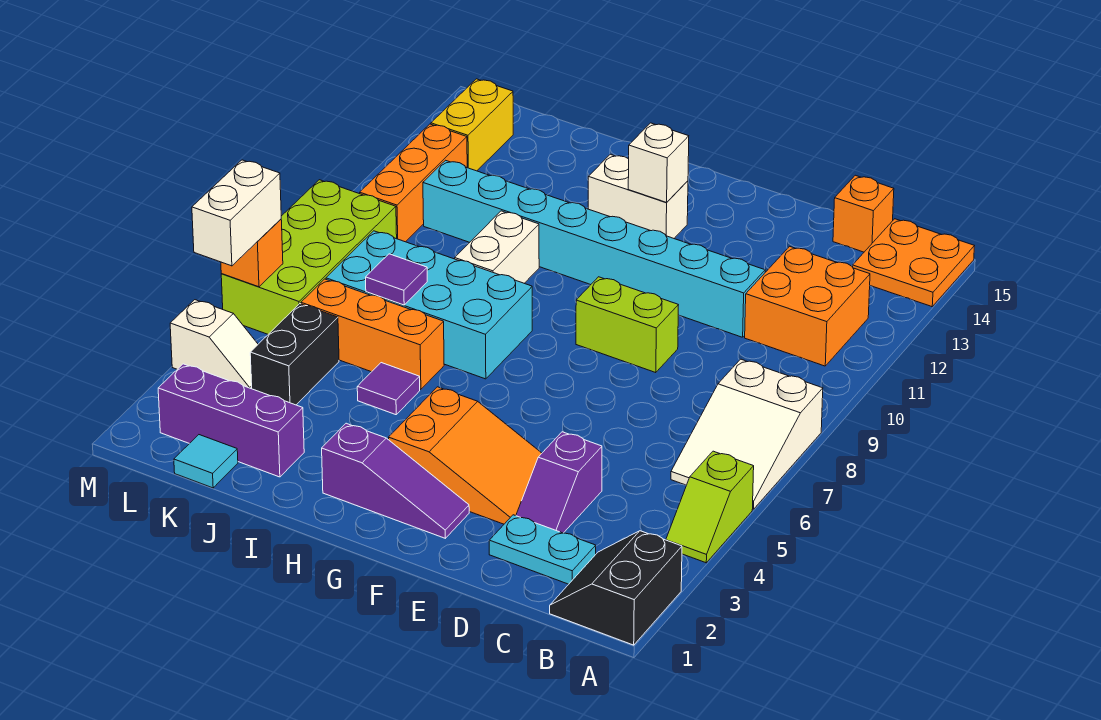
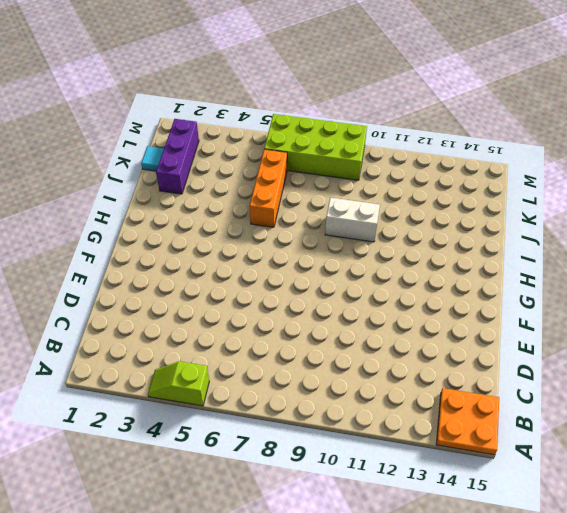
none -> black slope A1:B2 level 1 top A
none -> white slope A6:B8 level 1 top 8
none -> orange brick B11:C12 level 1

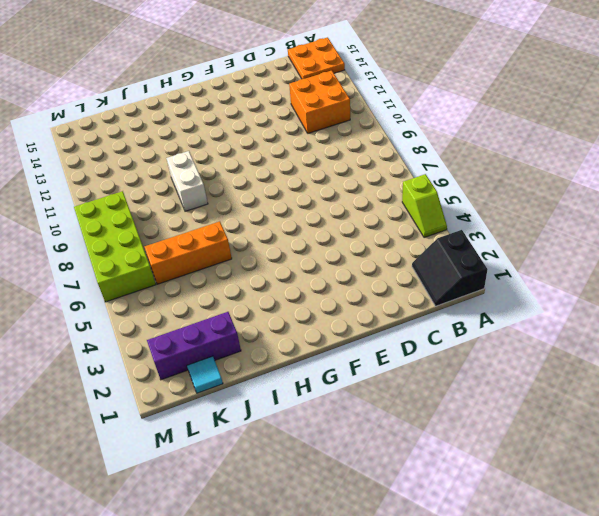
none -> white slope A6:B8 level 1 top 8
none -> cyan plate C2:D2 level 1
none -> orange brick C15 level 1

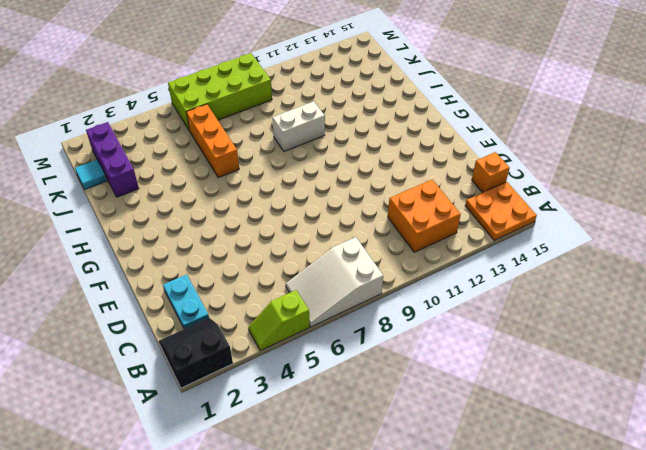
none -> purple slope D3:D4 level 1 top 4
none -> cyan brick D11:K11 level 1
none -> orange slope E3:G4 level 1 top G

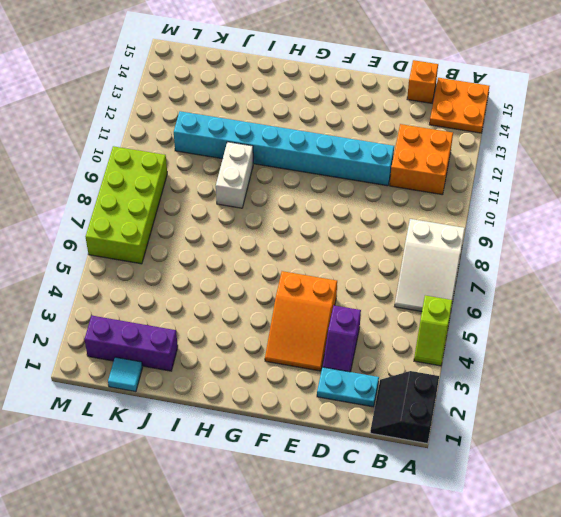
orange slope E3:F5 level 1 top 5 -> orange slope E3:G4 level 1 top G
none -> lime brick E9:F9 level 1
none -> purple slope F2:H2 level 1 top H
none -> white brick G13:H13 level 1

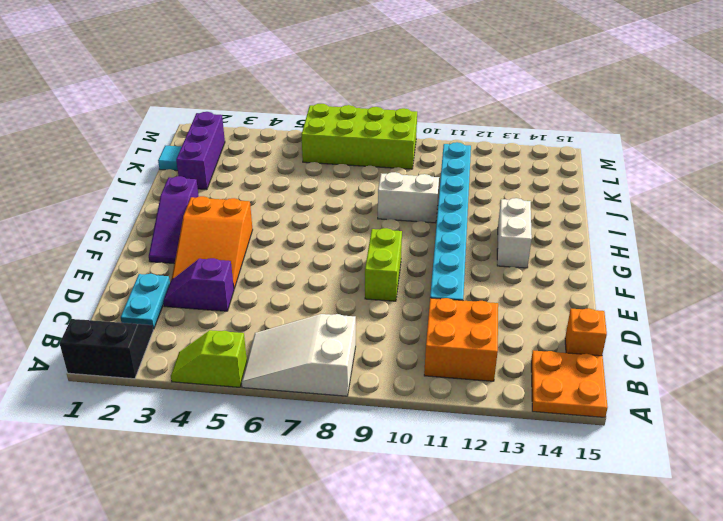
none -> cyan brick H7:K8 level 1
none -> purple tile I5 level 1
none -> orange brick I6:K6 level 1

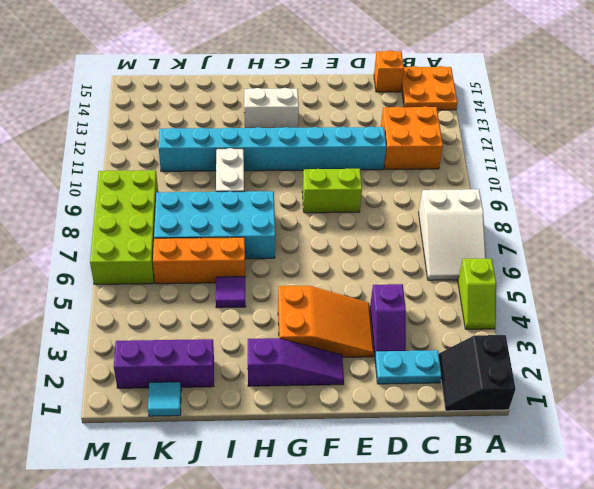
none -> black brick K4:K5 level 1
none -> white slope L4:M4 level 1 top M
none -> orange brick L10:L12 level 1

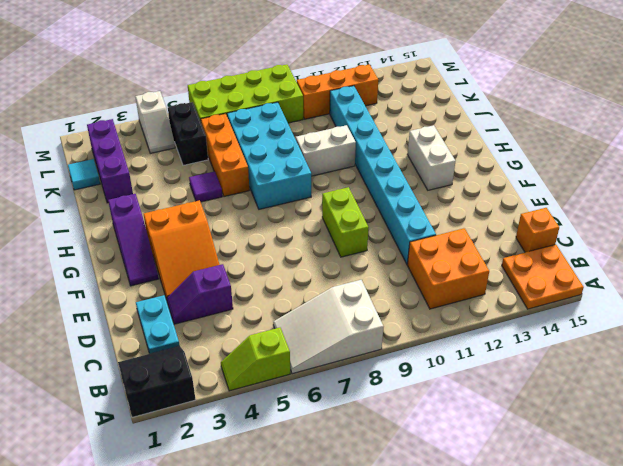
black brick K5:L5 level 1 -> black brick K4:K5 level 1
none -> yellow brick L13:L14 level 1
none -> white brick G13 level 2
none -> purple tile J7 level 2

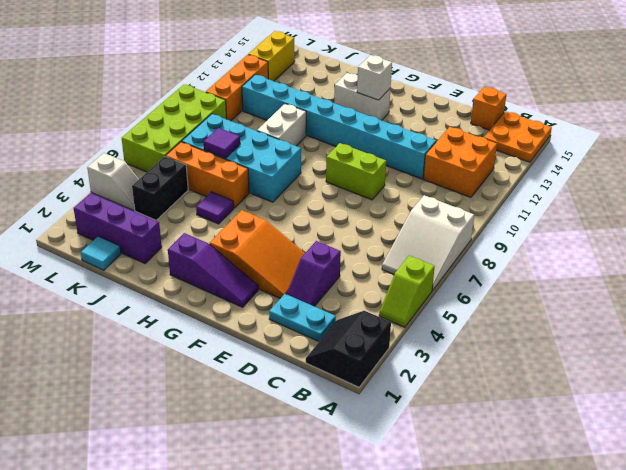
none -> orange brick M6 level 2
none -> white brick M5:M6 level 3

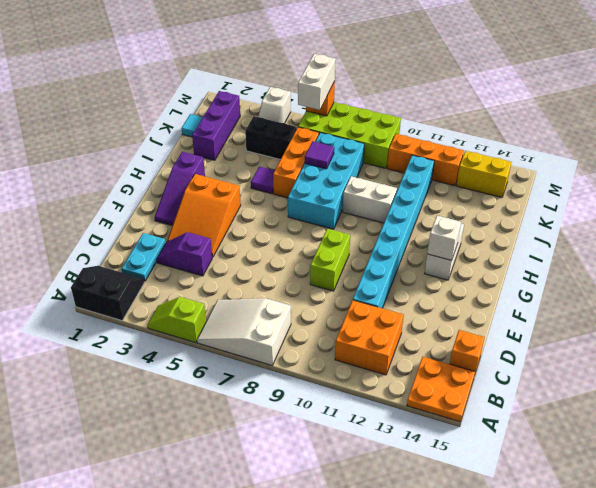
white brick L6:M6 level 3 -> white brick M5:M6 level 3

